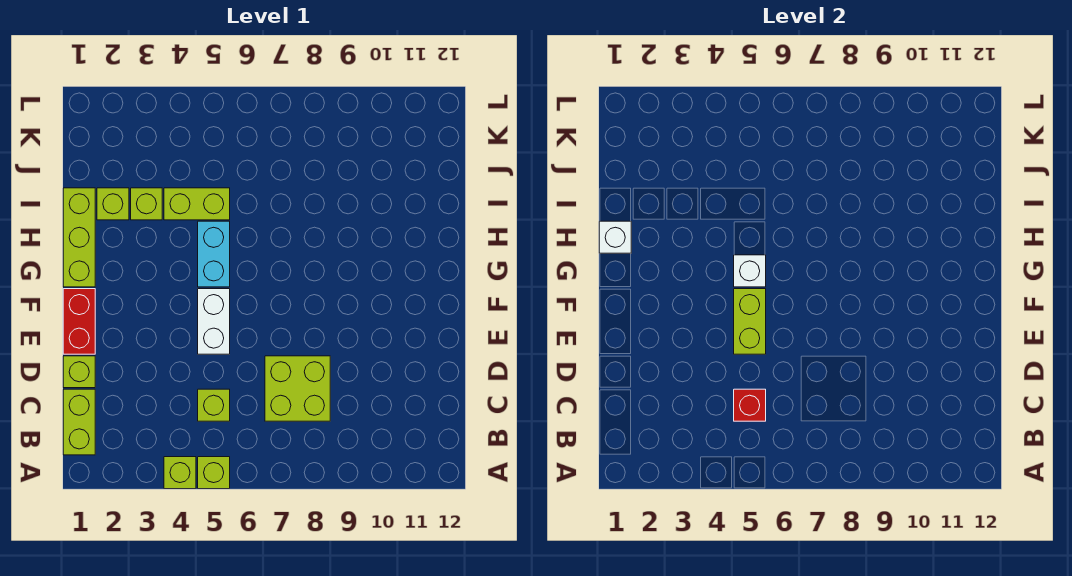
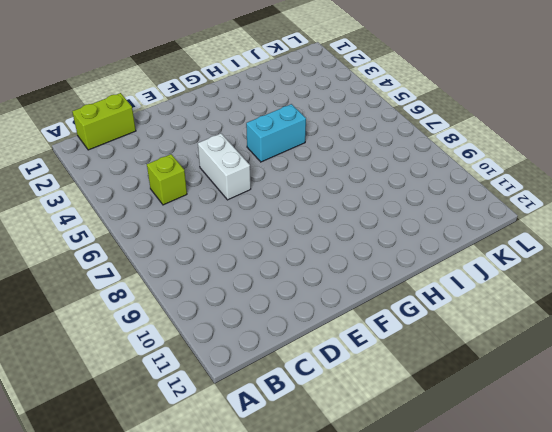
white brick E5:E6 level 1 -> white brick E5:F5 level 1
none -> lime brick A4 level 1
none -> lime brick A5 level 1
none -> lime brick C7:D8 level 1

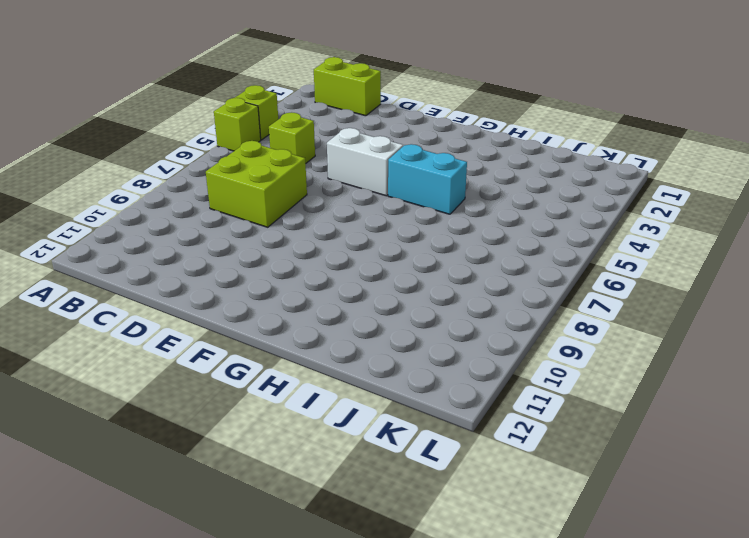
none -> lime brick D1 level 1
none -> red brick E1:F1 level 1
none -> lime brick G1:I1 level 1

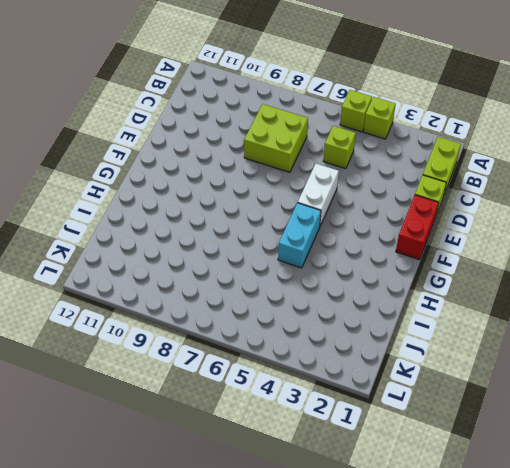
none -> lime brick G1:I1 level 1
none -> lime brick I2 level 1
none -> lime brick I3 level 1

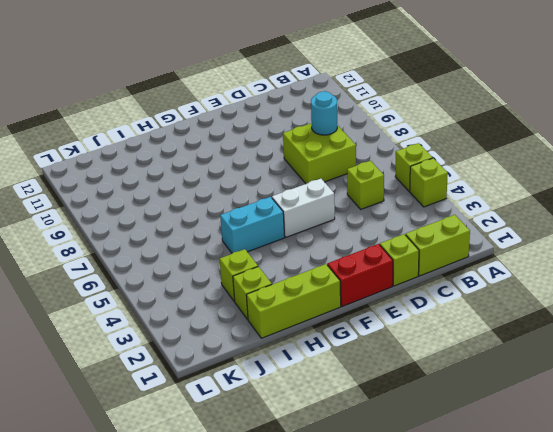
cyan round brick C8 level 2 -> none
none -> lime brick I4:I5 level 1
none -> red brick C5 level 2
none -> lime brick E5:F5 level 2

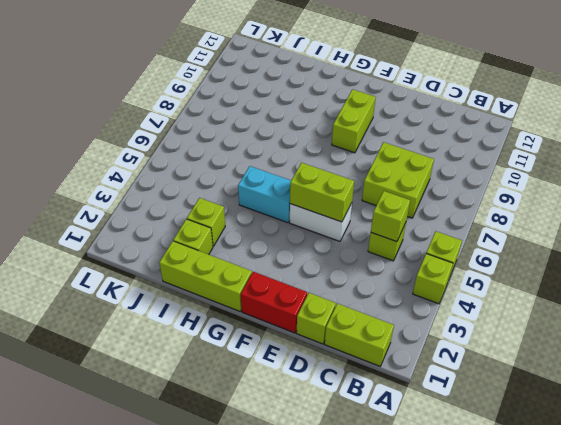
lime brick C5 level 2 -> red brick C5 level 2
lime brick F9:F10 level 1 -> lime brick I4:I5 level 1
none -> white brick G5 level 2
none -> white brick H1 level 2

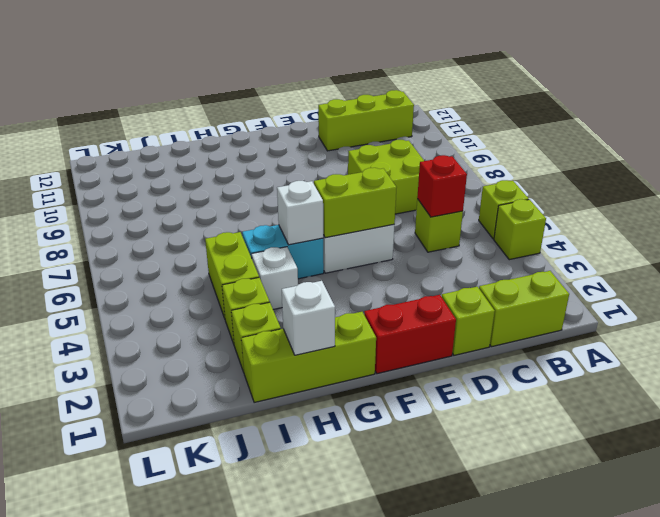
lime brick B11:D11 level 1 -> none
white brick H4 level 1 -> none

